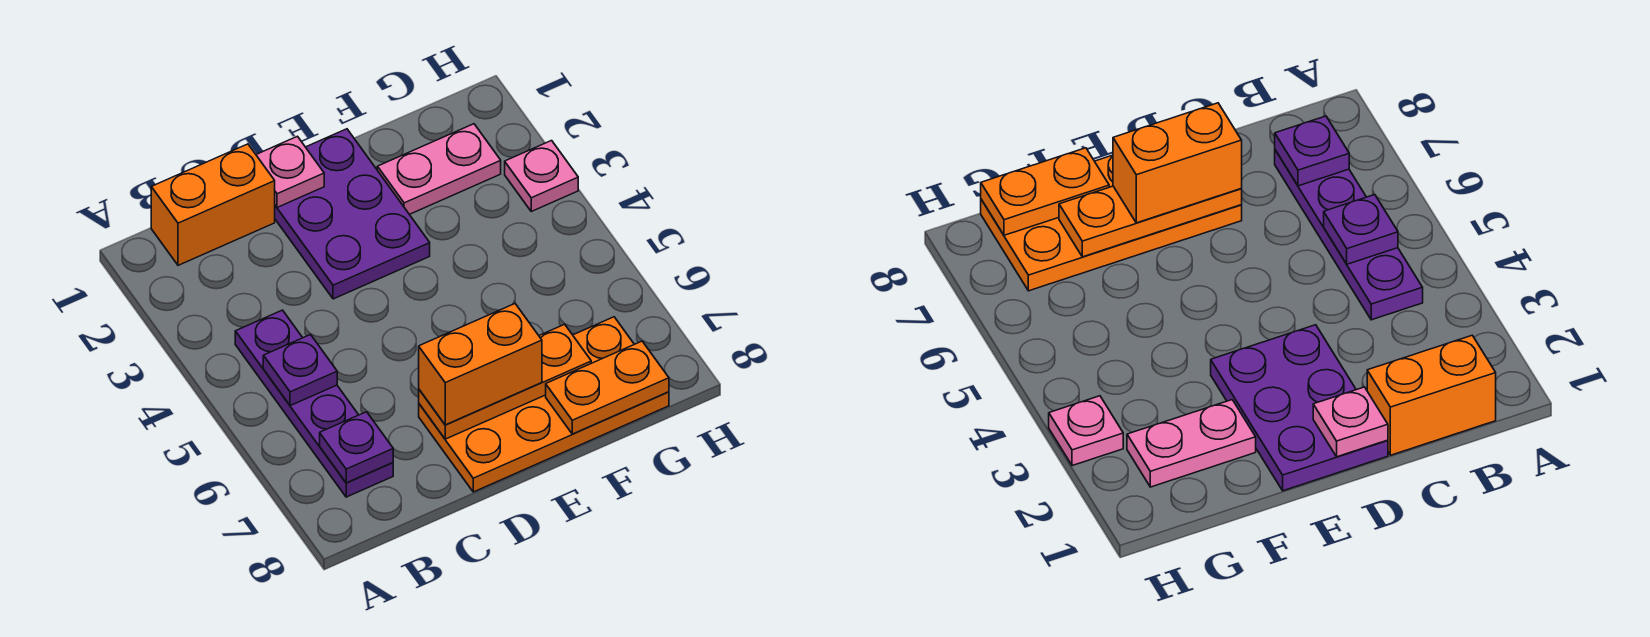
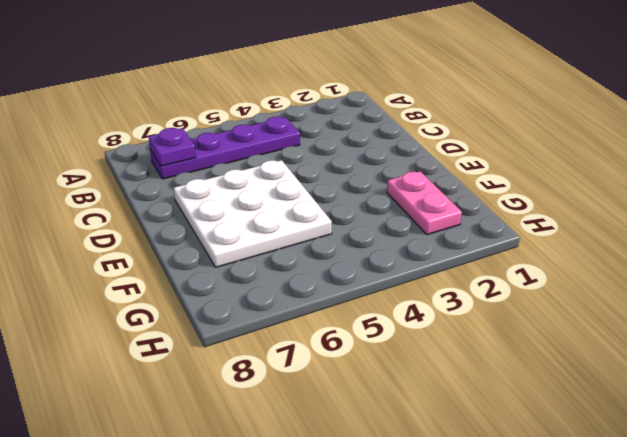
white plate D5:F7 level 1 -> orange plate D7:G8 level 1
none -> orange brick B1:C1 level 1
none -> purple plate D1:E3 level 1
none -> pink plate H3 level 1

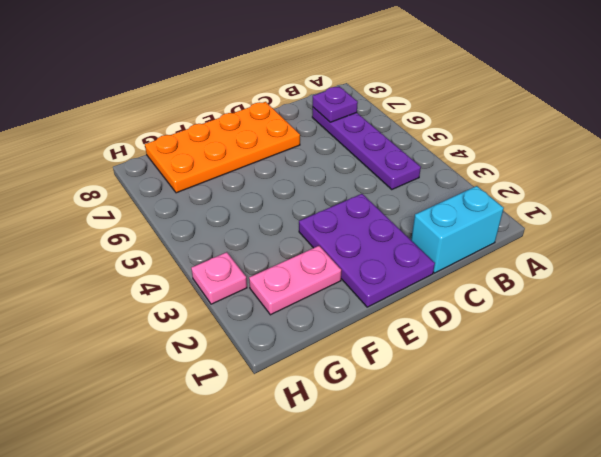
cyan brick B1:C1 level 1 -> orange brick B1:C1 level 1
none -> purple plate B5 level 2
none -> pink plate D1 level 2
none -> orange plate D7:F7 level 2

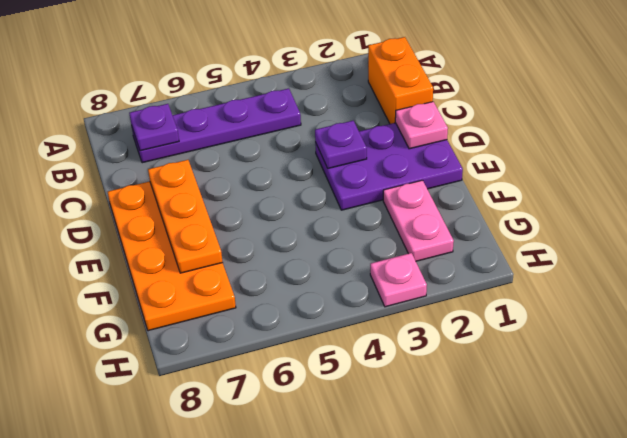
purple plate D3 level 2 -> purple plate B5 level 2
none -> orange plate F8:G8 level 2
none -> orange brick D7:E7 level 3

